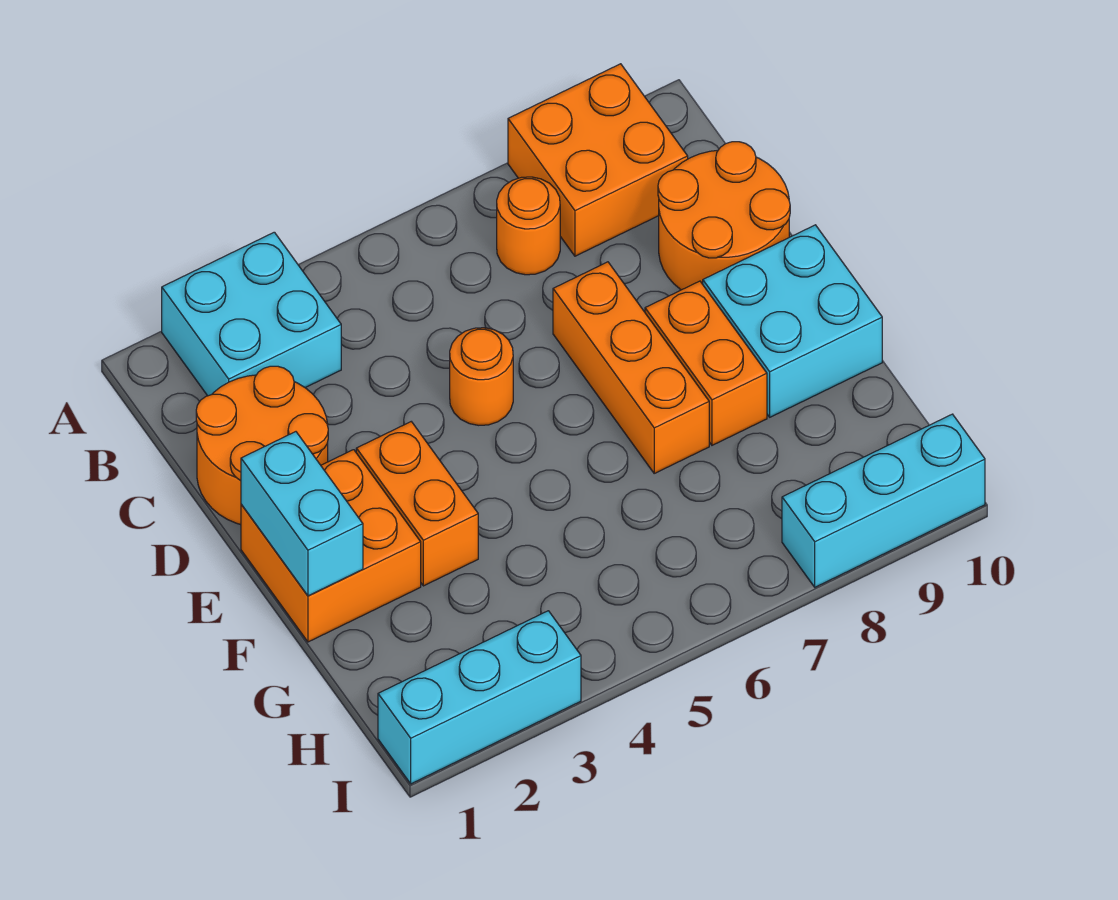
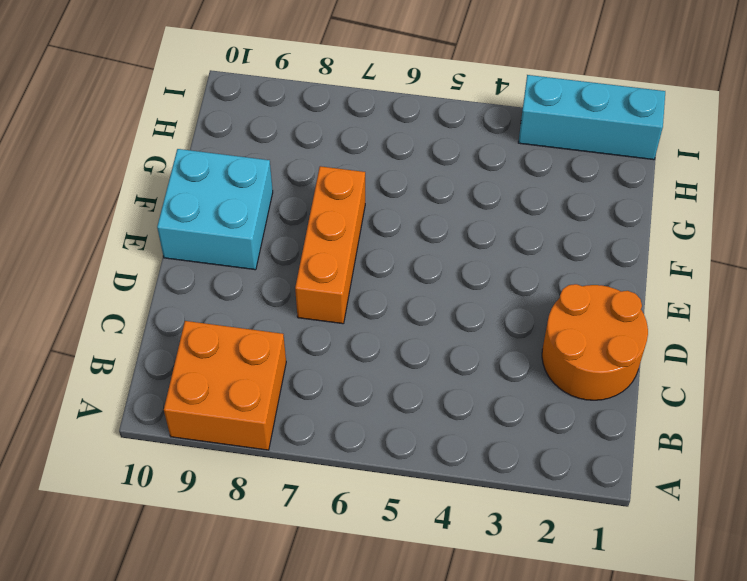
none -> cyan brick A2:B3 level 1
none -> orange round brick B7 level 1
none -> orange round brick C9:D10 level 1

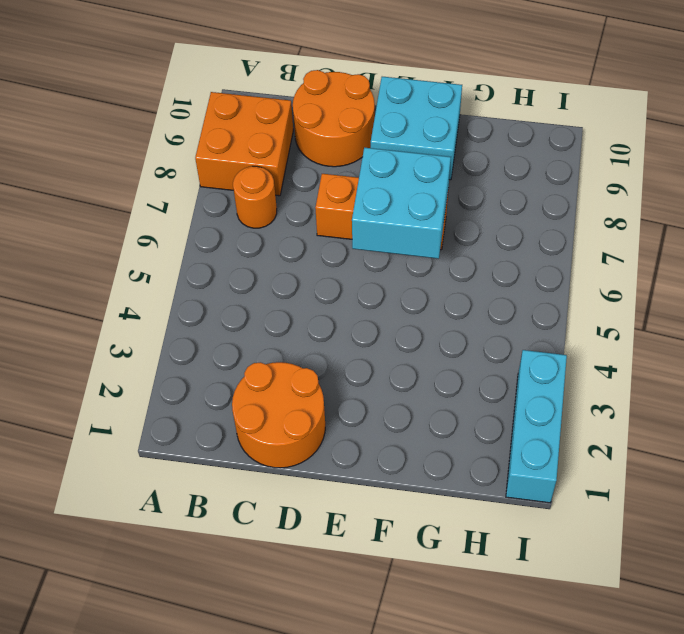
cyan brick E6:F7 level 2 -> cyan brick A2:B3 level 1
none -> orange round brick D5 level 1
none -> orange brick E1:F2 level 1
none -> orange brick E3:F3 level 1

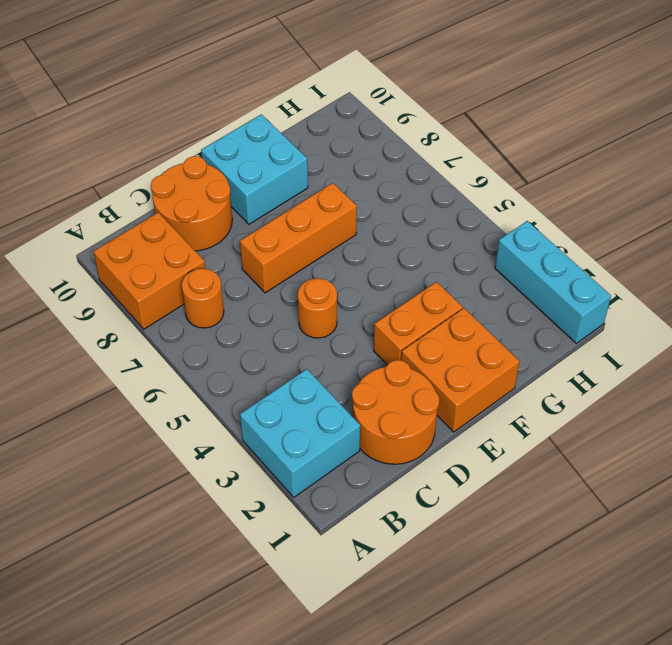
none -> orange brick E8:F8 level 1
none -> cyan brick I8:I10 level 1
none -> cyan brick E1:F1 level 2

